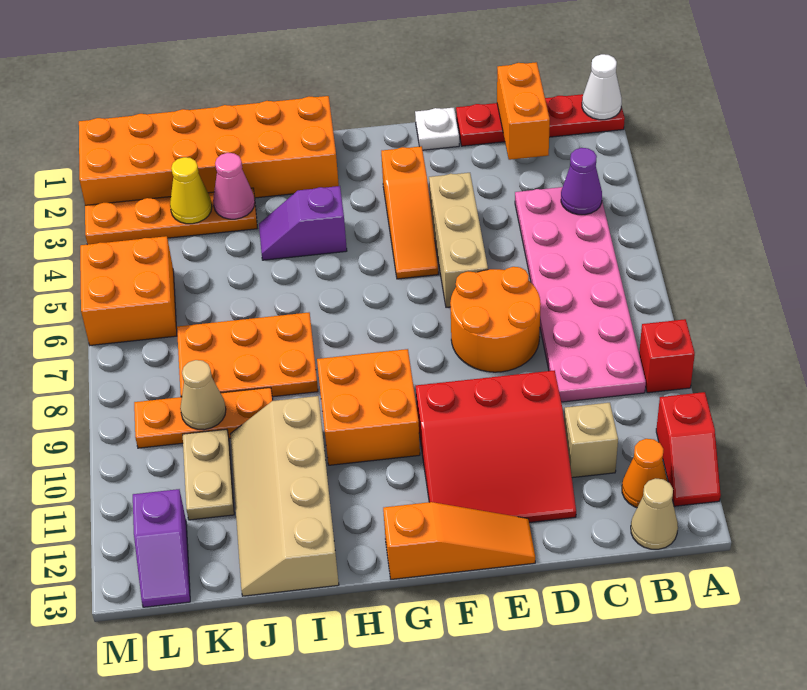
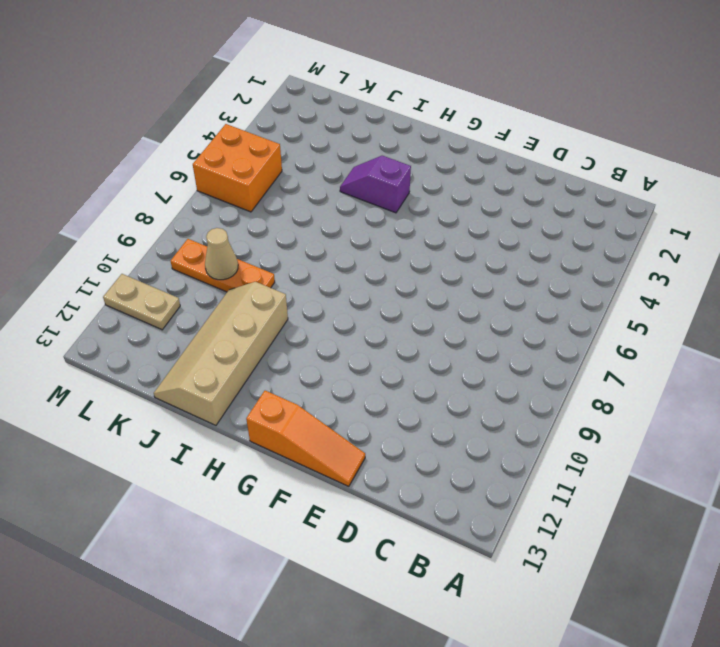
tan plate L11:M11 level 1 -> tan plate K10:K11 level 1
none -> red plate A1:D1 level 1
none -> red brick A9 level 1
none -> red slope A11:A12 level 1 top 11

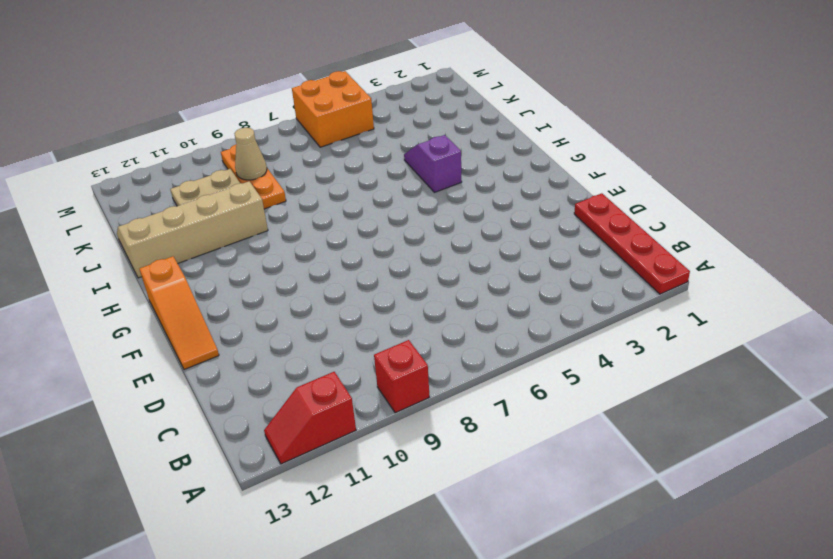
none -> pink plate B4:C9 level 1
none -> orange cone B12 level 1
none -> tan cone B13 level 1

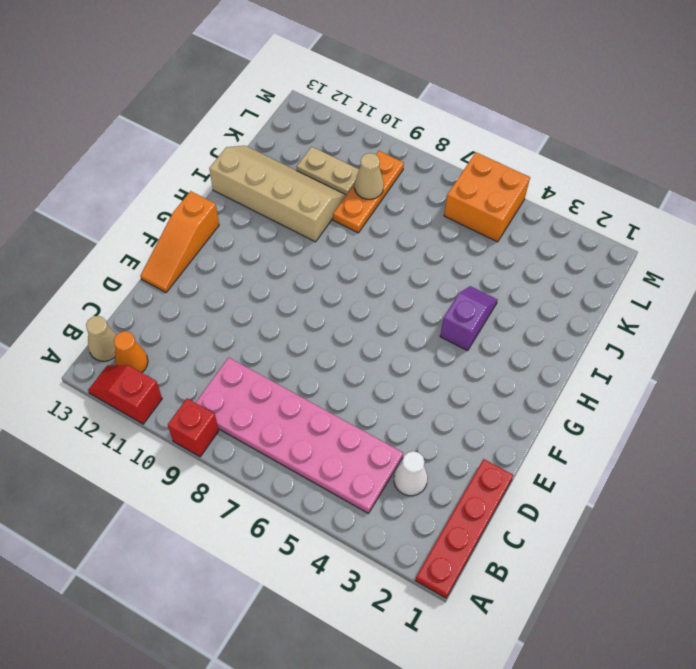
white cone C3 level 1 -> white cone A1 level 2
none -> tan brick C11 level 1
none -> orange round brick D7:E8 level 1
none -> red slope D10:F12 level 1 top 10

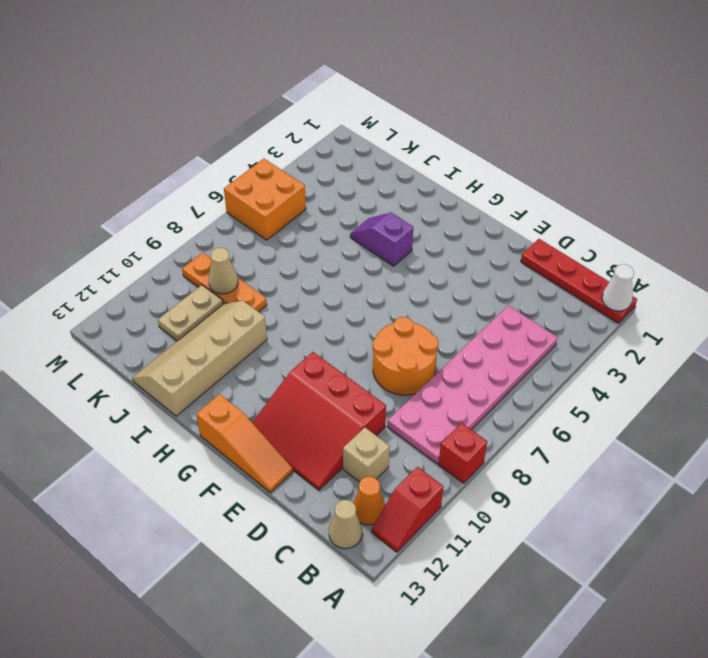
none -> white plate E1 level 1
none -> tan brick E4:E6 level 1
none -> orange slope F3:F5 level 1 top 3

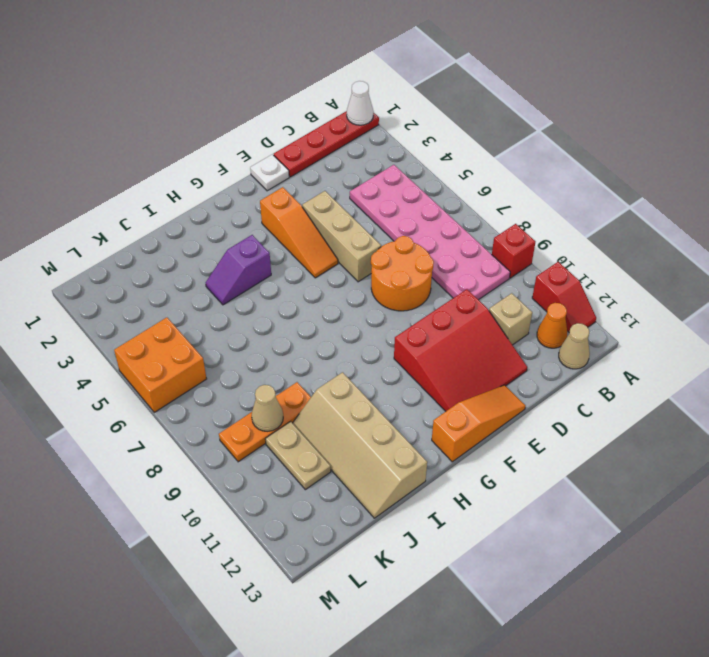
none -> orange brick G9:H10 level 1
none -> orange brick H1:M2 level 1
none -> orange plate I7:K8 level 1

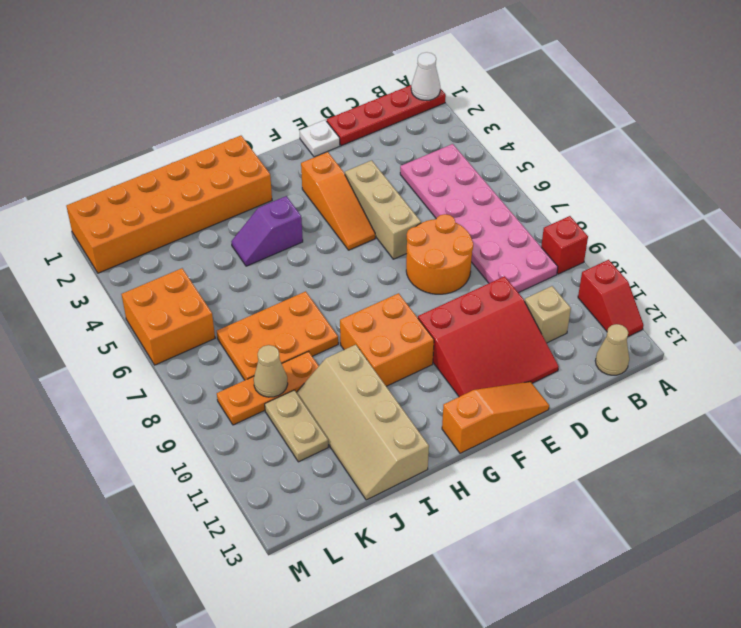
none -> orange cone B12 level 1
none -> orange plate J3:M3 level 1
none -> purple slope L12:L13 level 1 top 12

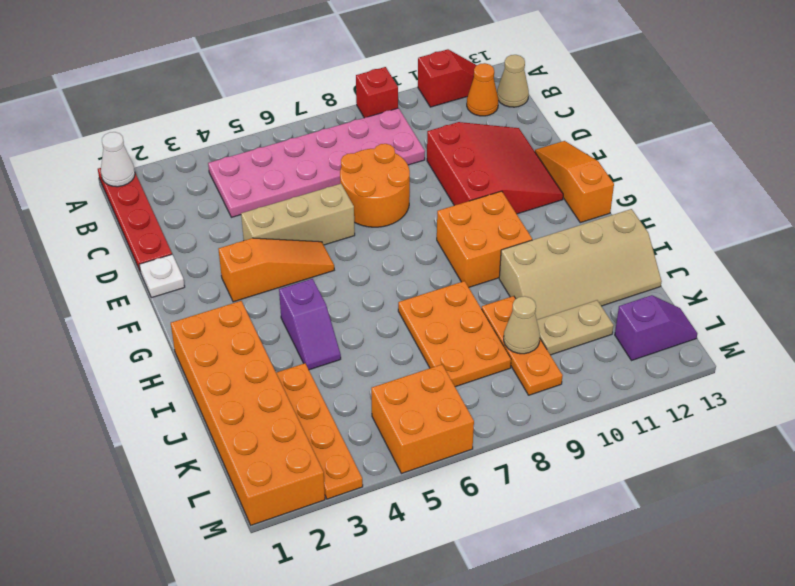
none -> tan brick C11 level 1
none -> purple cone B4 level 2
none -> orange brick C1:C2 level 2

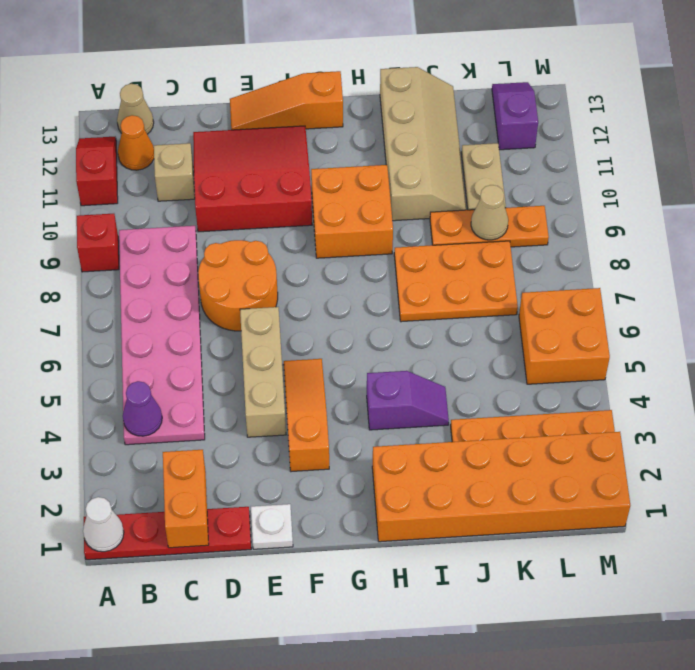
none -> pink cone J3 level 2
none -> yellow cone K3 level 2

